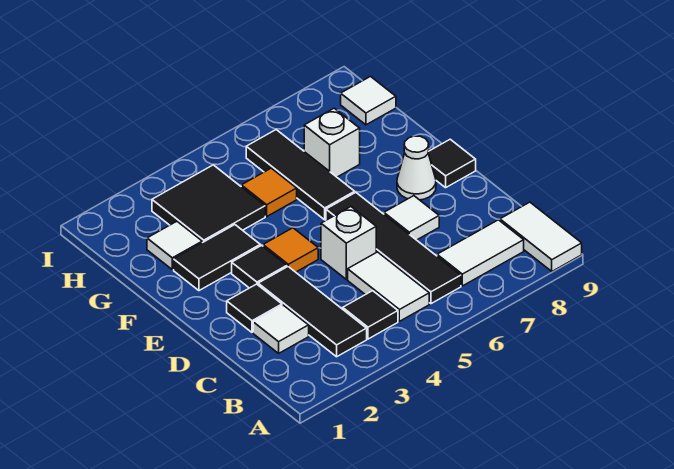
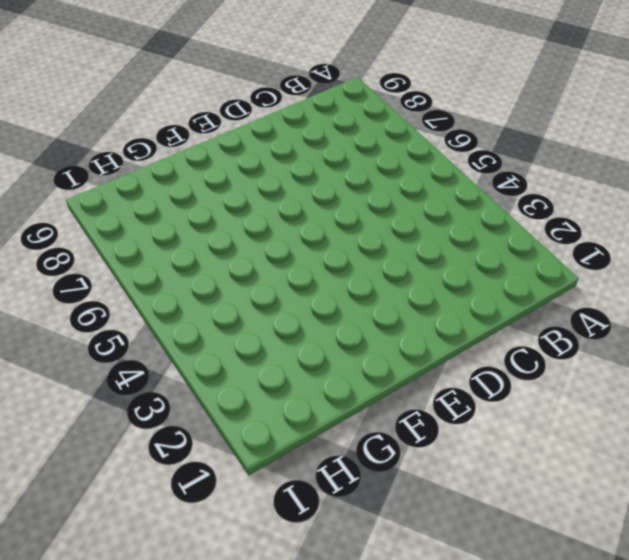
none -> white tile A9:B9 level 1
none -> black tile B3:D3 level 1
none -> black tile B4 level 1

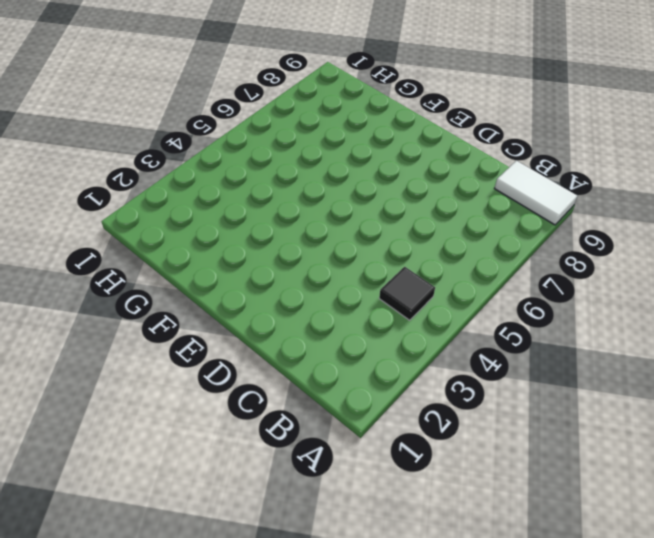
none -> black tile B3:D3 level 1
none -> white tile B5:C5 level 1
none -> black tile B6:E6 level 1

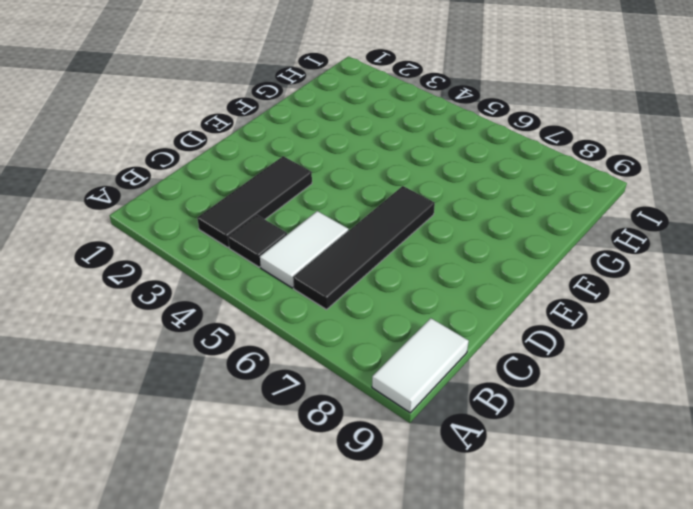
none -> white tile B7:B8 level 1
none -> white tile C2 level 1
none -> black tile D2 level 1

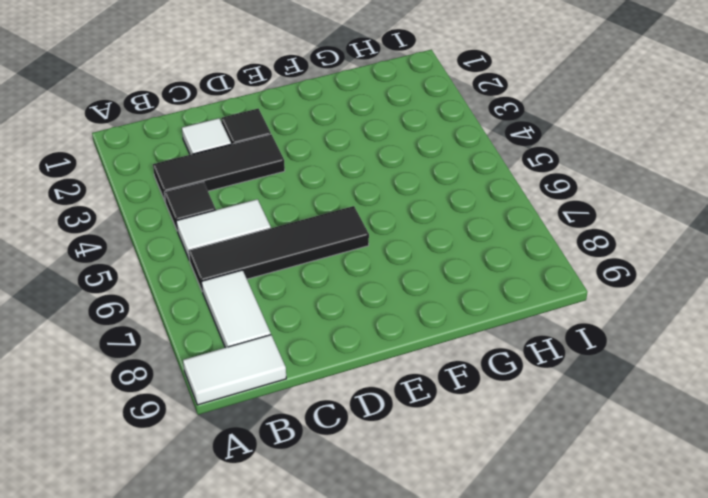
none -> white brick D5 level 1
none -> white tile D7 level 1
none -> black tile E3 level 1

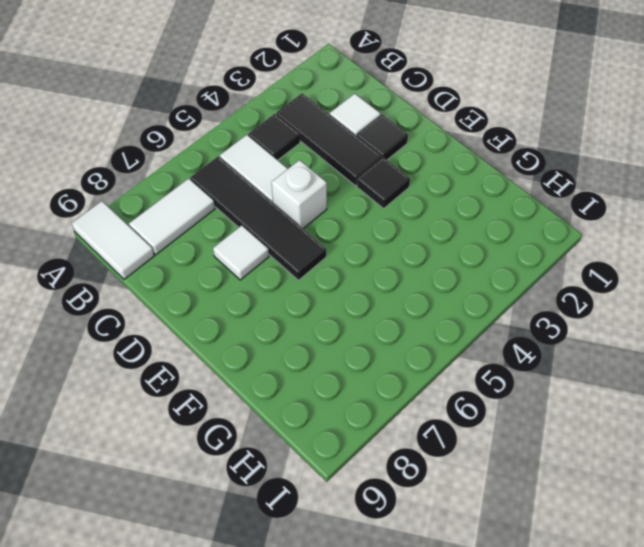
none -> orange tile E4 level 1
none -> white cone E8 level 1
none -> black tile E9 level 1

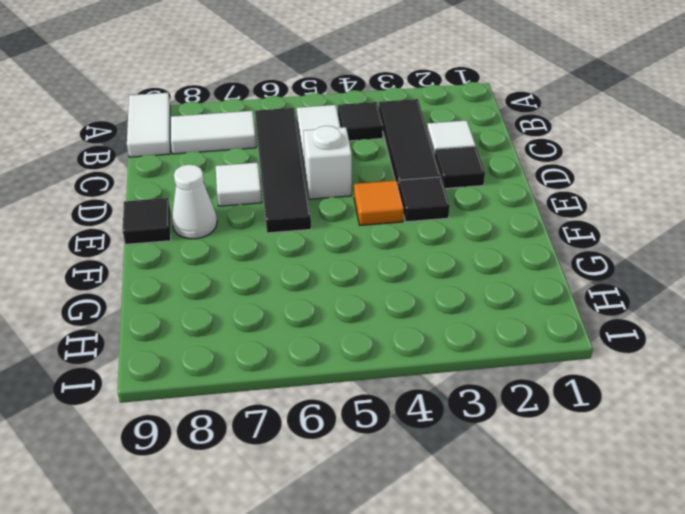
none -> black tile F2:F3 level 1
none -> black tile F6:H6 level 1
none -> white tile G2 level 1

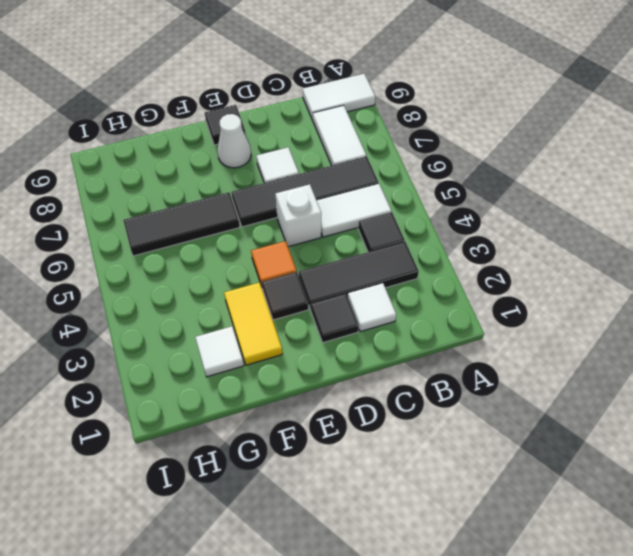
yellow tile F2:F3 level 1 -> black tile F2:F3 level 1
none -> black tile G3:H4 level 1
none -> orange tile G5 level 1
none -> white brick G7 level 1

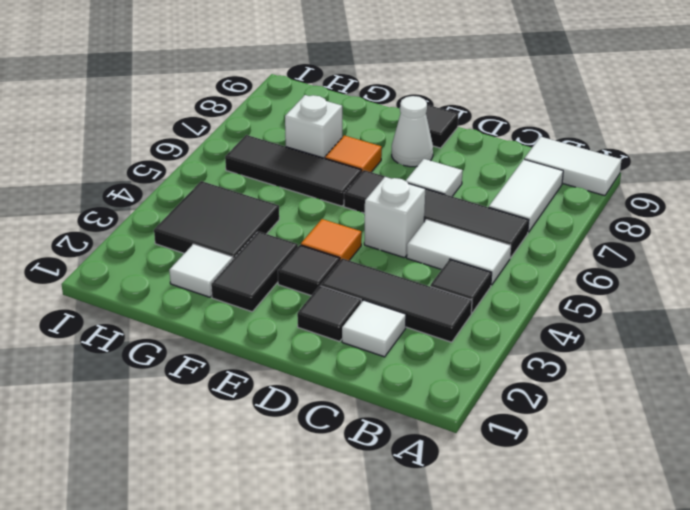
orange tile F7 level 1 -> orange tile G5 level 1
none -> white tile H9 level 1

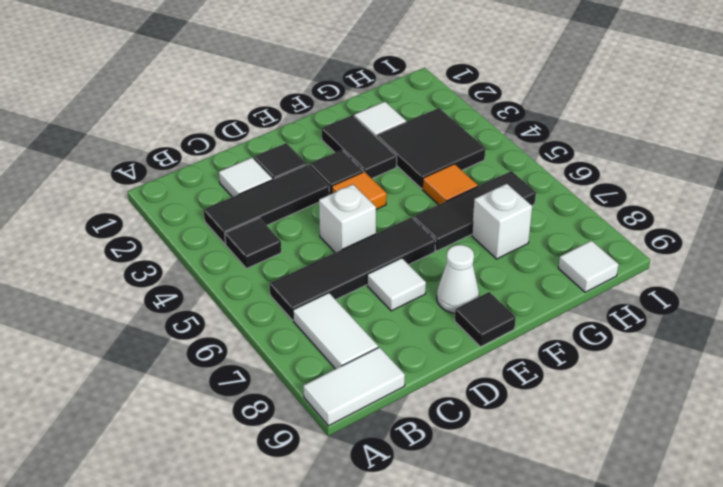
none -> white tile B5:C5 level 1

